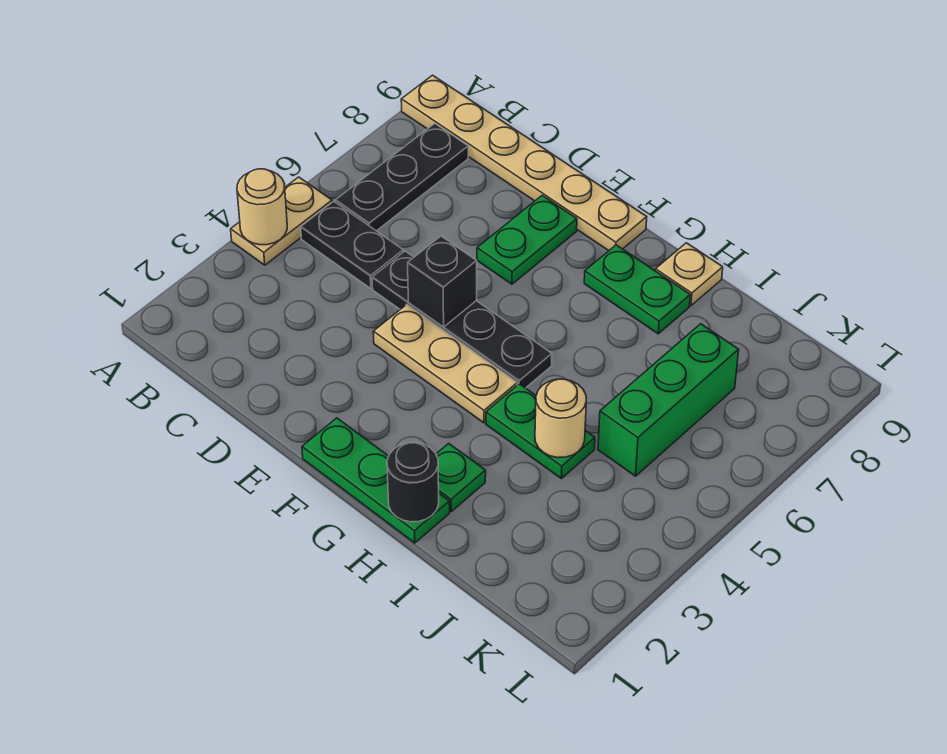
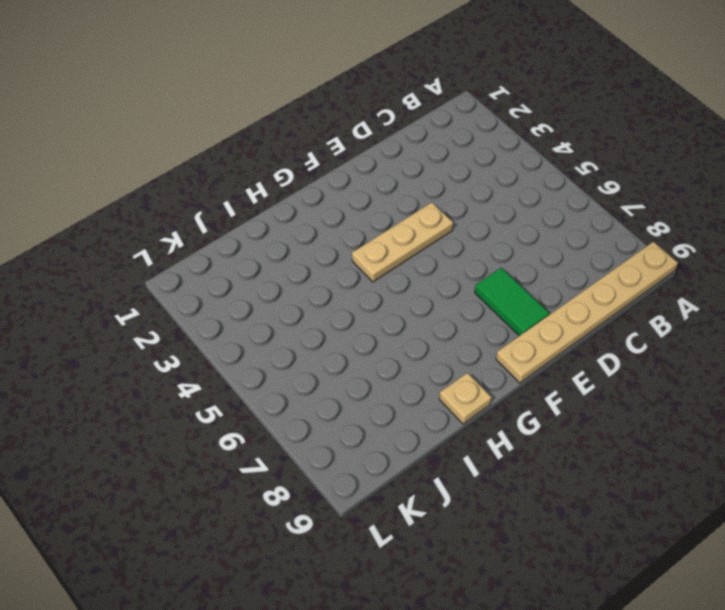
green tile E7:E8 level 1 -> green plate E7:E8 level 1
none -> tan plate A4:A5 level 1
none -> black plate B5:C5 level 1
none -> black plate B6:B8 level 1

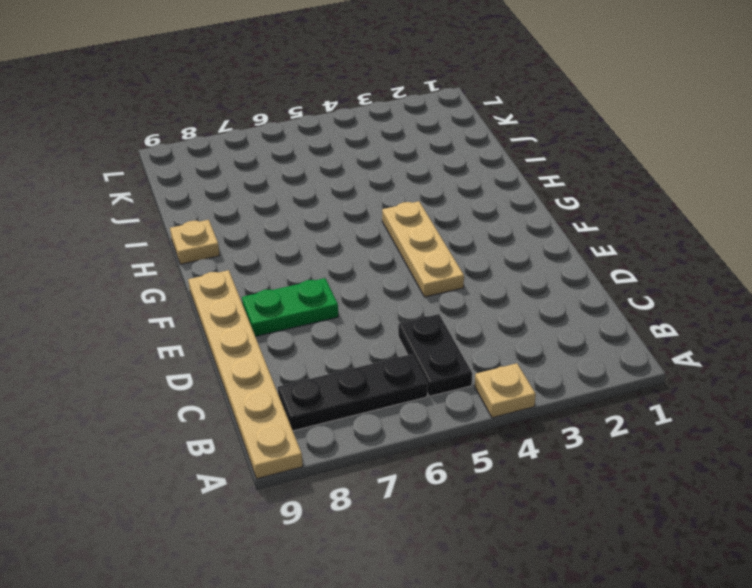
tan plate A4 level 1 -> tan plate A4:A5 level 1
none -> black plate D5:G5 level 1
none -> green plate F1:H1 level 1
none -> green plate G8:H8 level 1

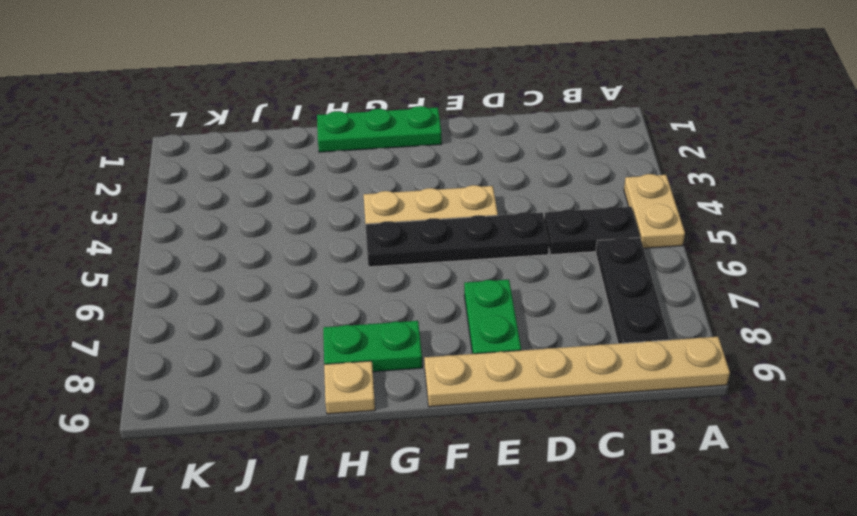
none -> green plate H2 level 1
none -> green plate H4:I4 level 1
none -> green brick J5:J7 level 1

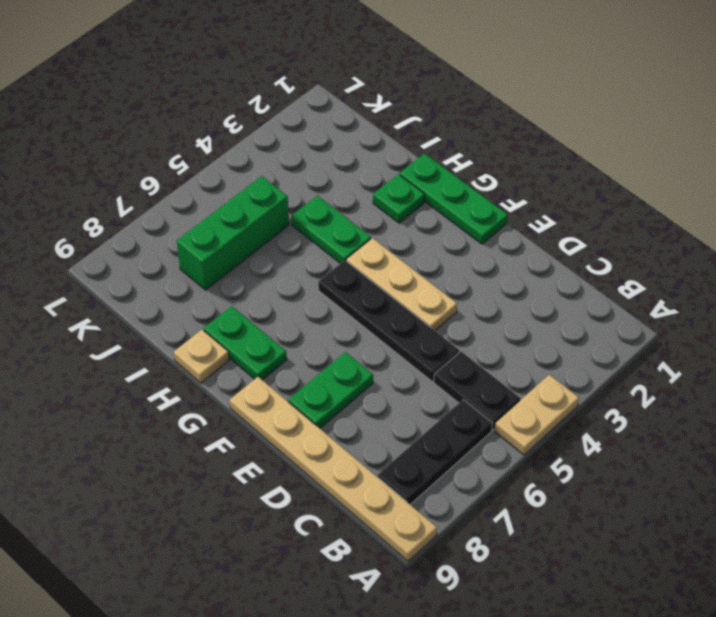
none -> tan round brick A4 level 2
none -> black brick E5 level 2
none -> black round brick H1 level 2

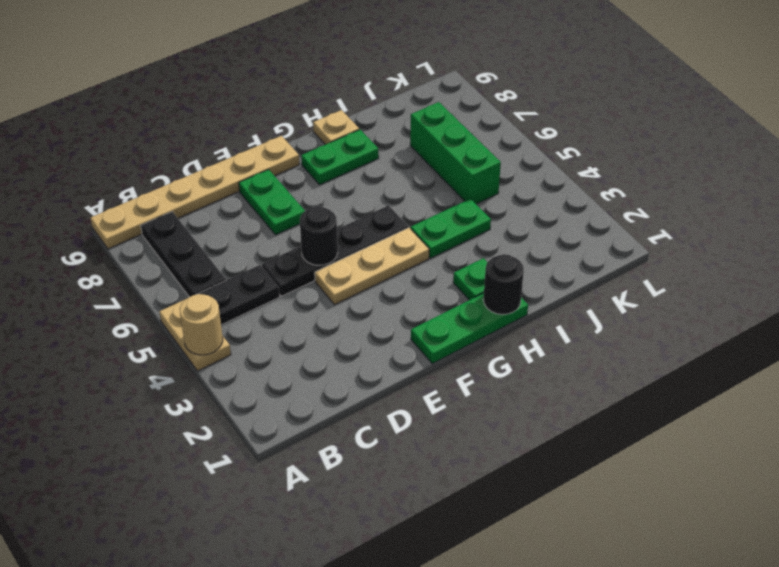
black round brick E5 level 2 -> black brick E5 level 2
none -> tan round brick I4 level 2

